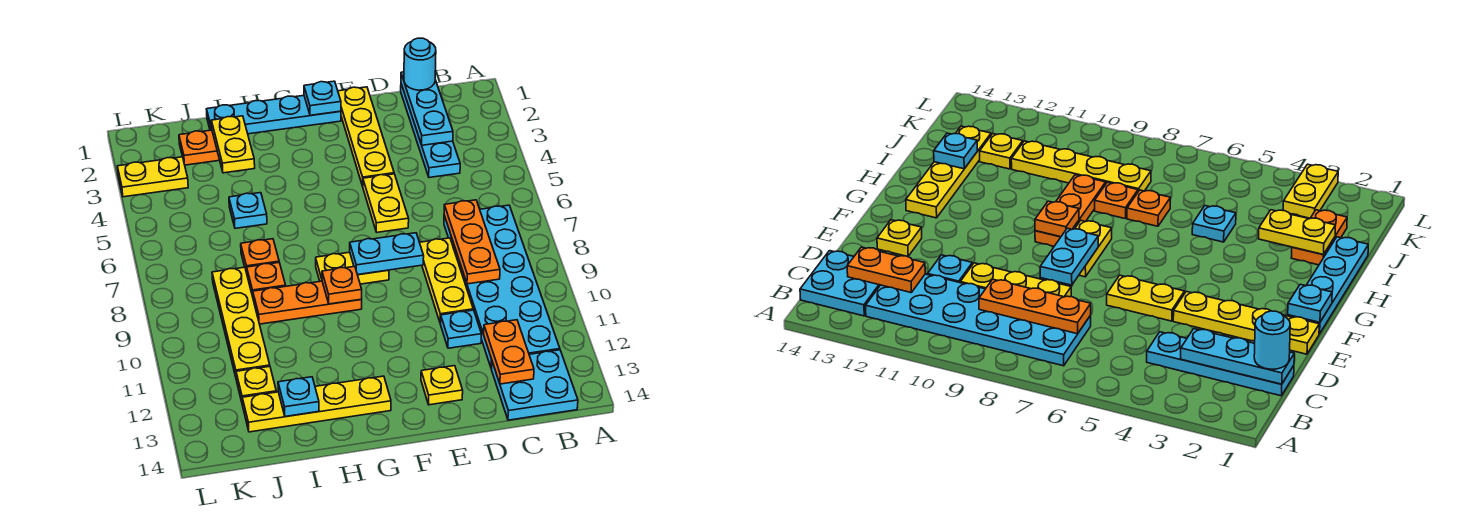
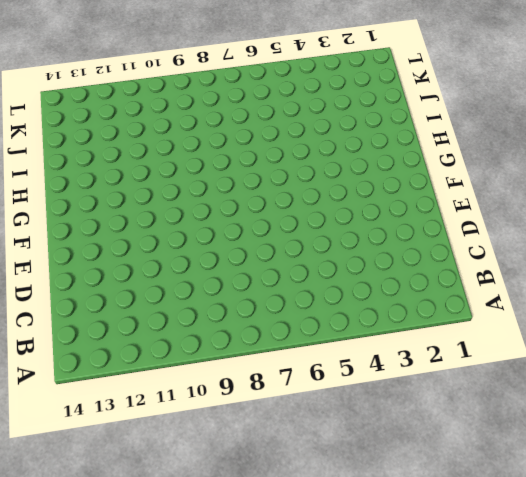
none -> cyan plate B7:C12 level 1
none -> cyan plate B13:C14 level 1
none -> cyan plate C1:C4 level 1

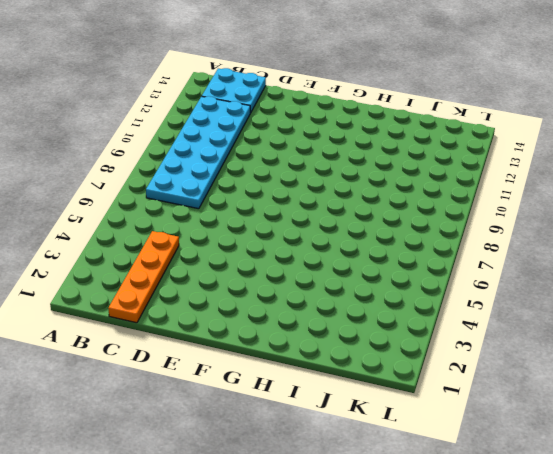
orange plate C1:C4 level 1 -> cyan plate C1:C4 level 1
none -> yellow plate D8:D10 level 1
none -> cyan plate D11 level 1
none -> yellow plate E1:E4 level 1

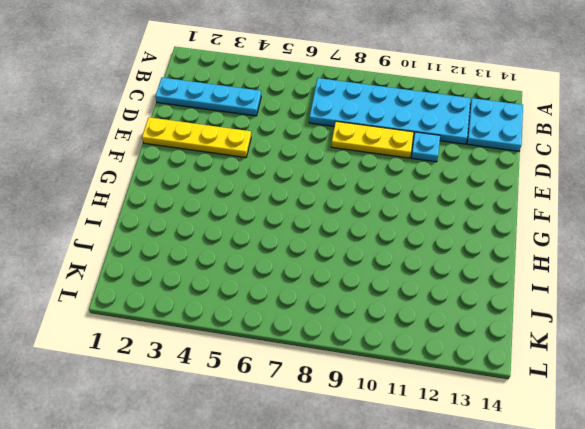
none -> yellow plate E5:E6 level 1
none -> yellow plate E13 level 1
none -> cyan plate F1:I1 level 1

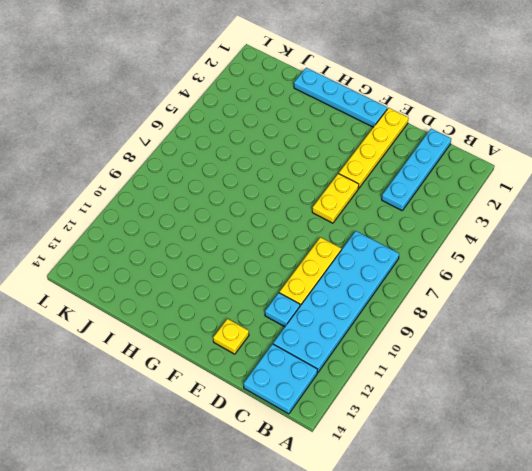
none -> yellow plate F8:G8 level 1
none -> orange plate G9:I9 level 1
none -> yellow plate G13:J13 level 1

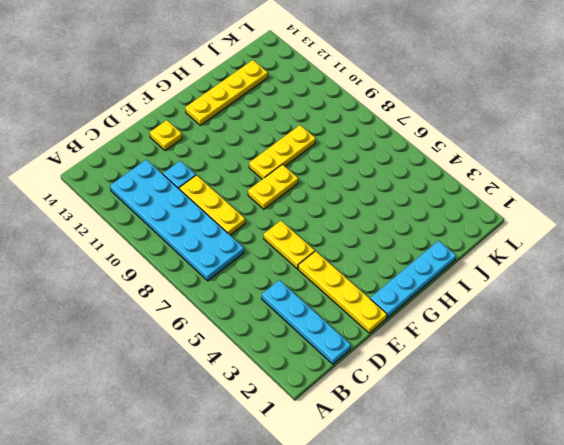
yellow plate G9:I9 level 1 -> orange plate G9:I9 level 1
none -> cyan plate B13:C14 level 1
none -> orange plate I2:J2 level 1
none -> cyan plate I5 level 1

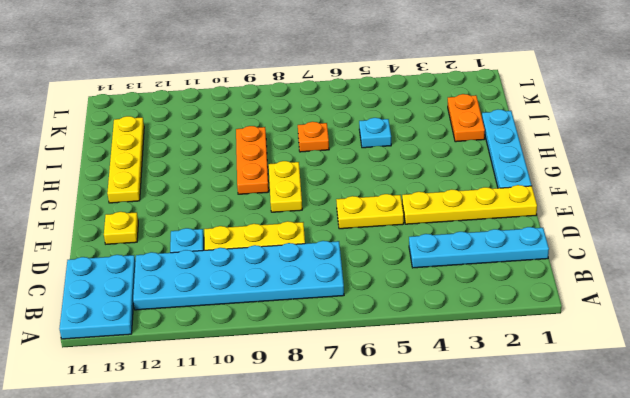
cyan plate A13:C14 level 1 -> cyan plate B13:C14 level 1
none -> orange plate I8 level 1
none -> yellow plate J8:J11 level 1
none -> yellow plate J12 level 1

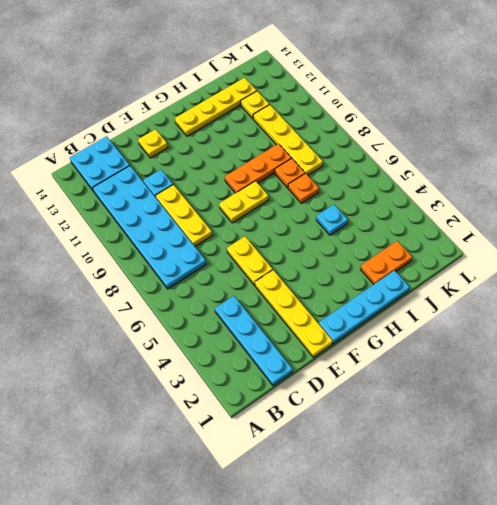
none -> yellow plate K3:L3 level 1
none -> cyan plate C1:C3 level 2
none -> orange plate C7:C9 level 2

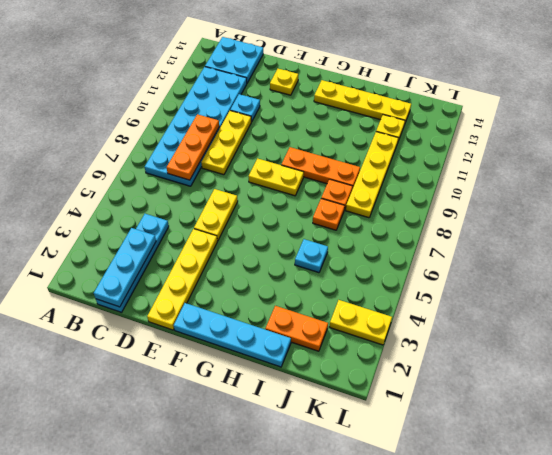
none -> orange plate C12:C13 level 2
none -> cyan plate E8:F8 level 2
none -> cyan plate F1 level 2

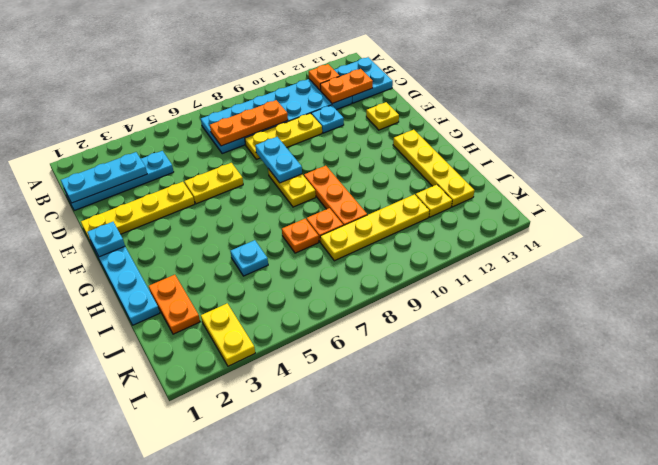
orange plate B12 level 2 -> orange plate G9 level 2
none -> yellow plate I2:I3 level 2
none -> cyan plate I13 level 2
none -> cyan round brick C1 level 3

